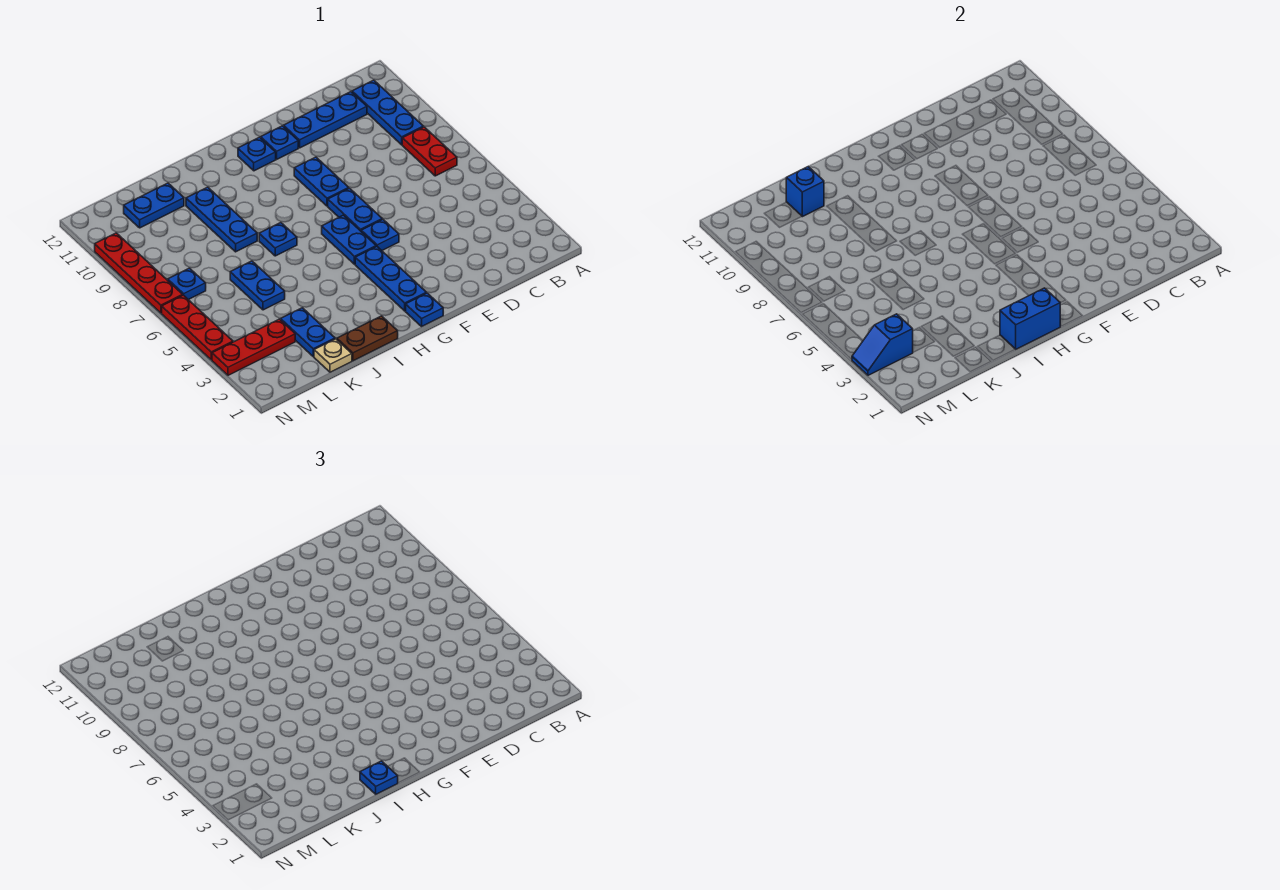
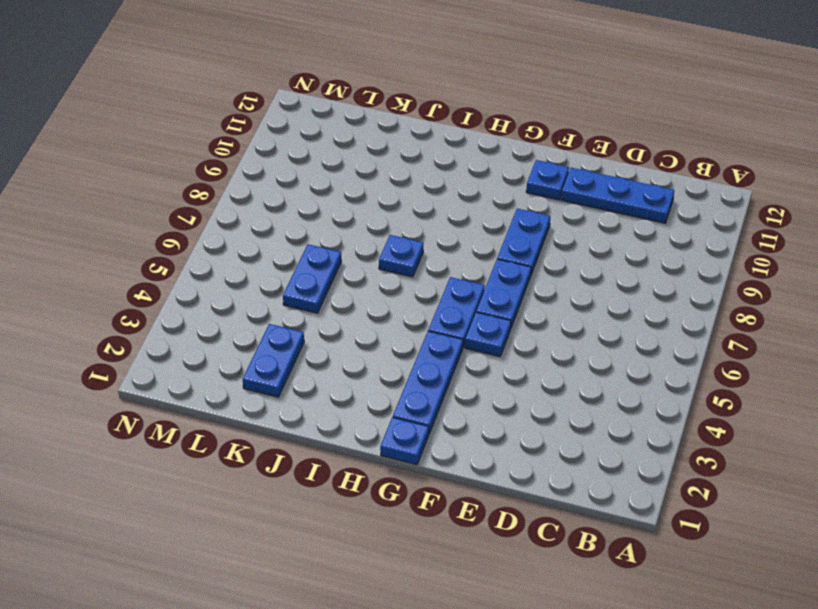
none -> red plate B7:B8 level 1
none -> blue plate B9:B11 level 1
none -> blue plate G11 level 1

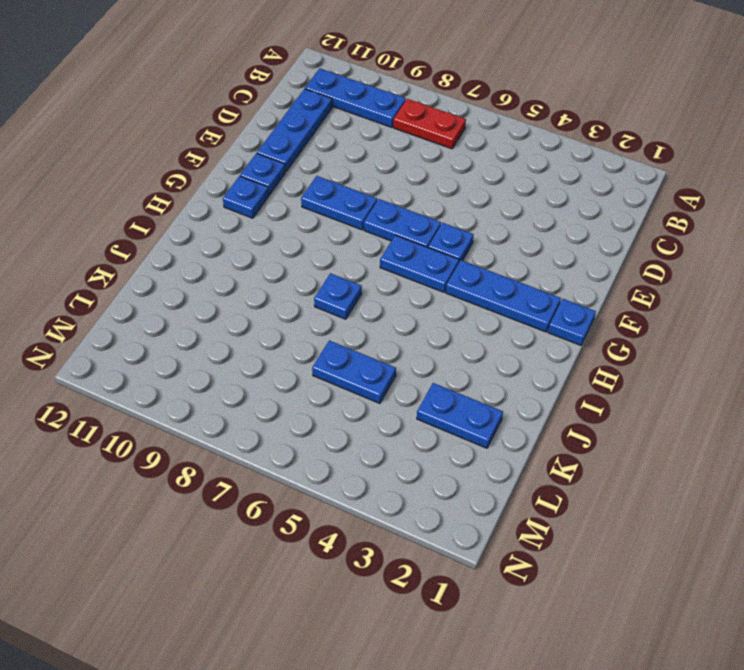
none -> brown plate I1:J1 level 1
none -> blue plate J8:J10 level 1
none -> tan plate K1 level 1

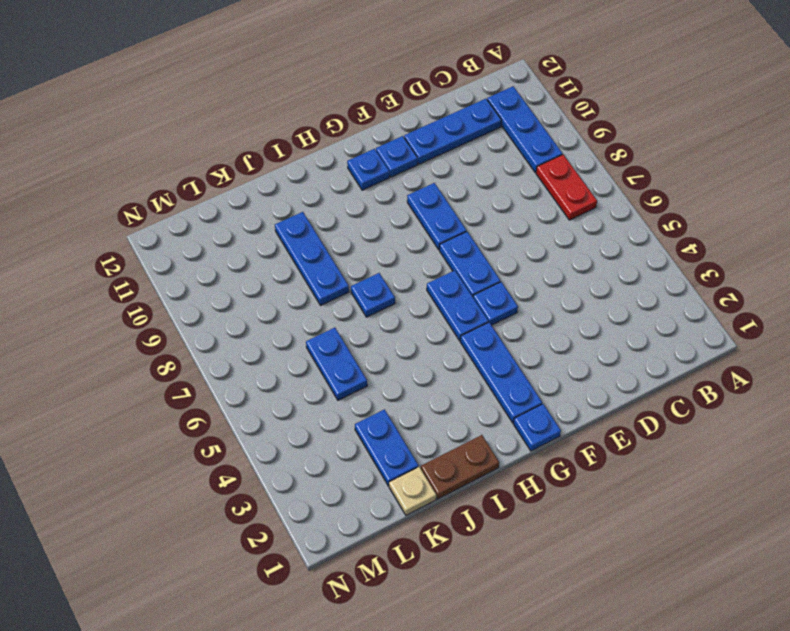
none -> blue plate K11:L11 level 1
none -> red plate L3:N3 level 1
none -> blue plate M7 level 1

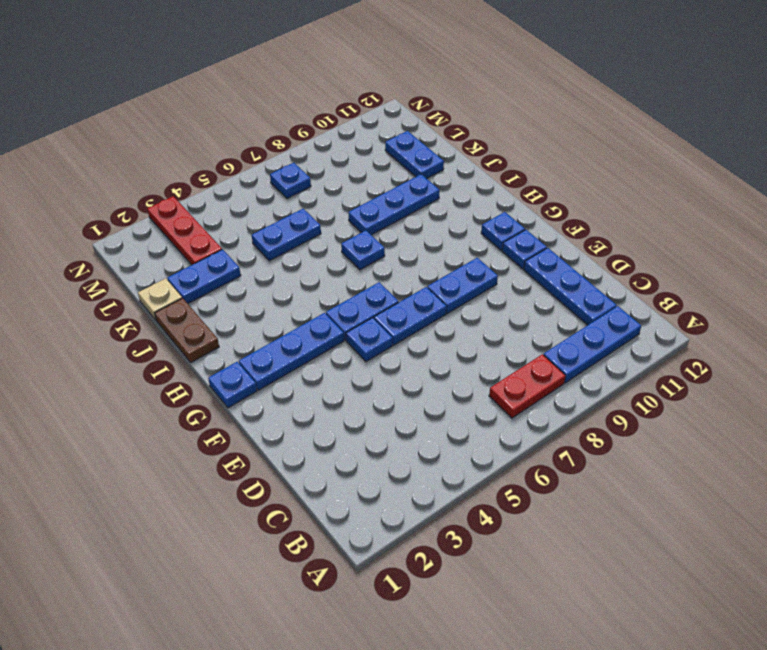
none -> red plate N4:N6 level 1
none -> red plate N7:N10 level 1
none -> blue brick H1:I1 level 2

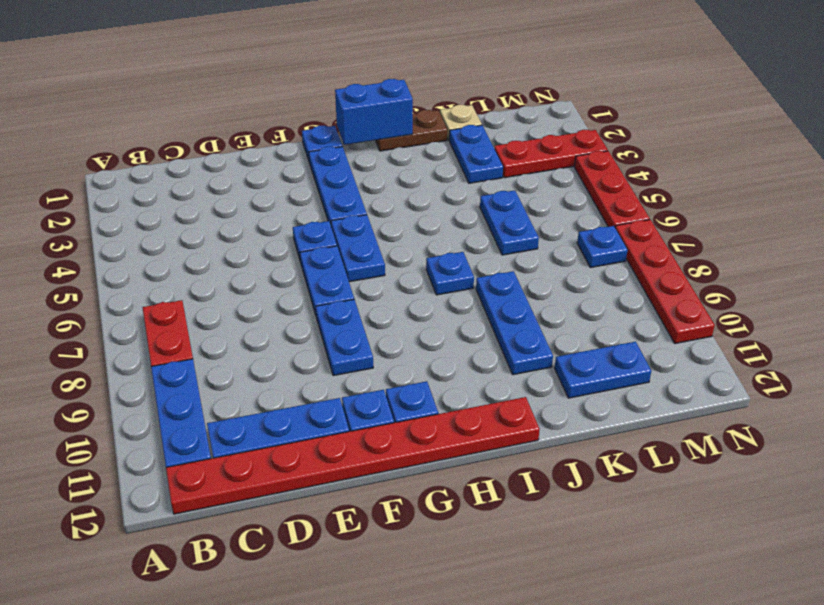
red plate B12:I12 level 1 -> none
none -> blue brick K11 level 2
none -> blue slope M3:N3 level 2 top M
none -> blue plate I1 level 3

